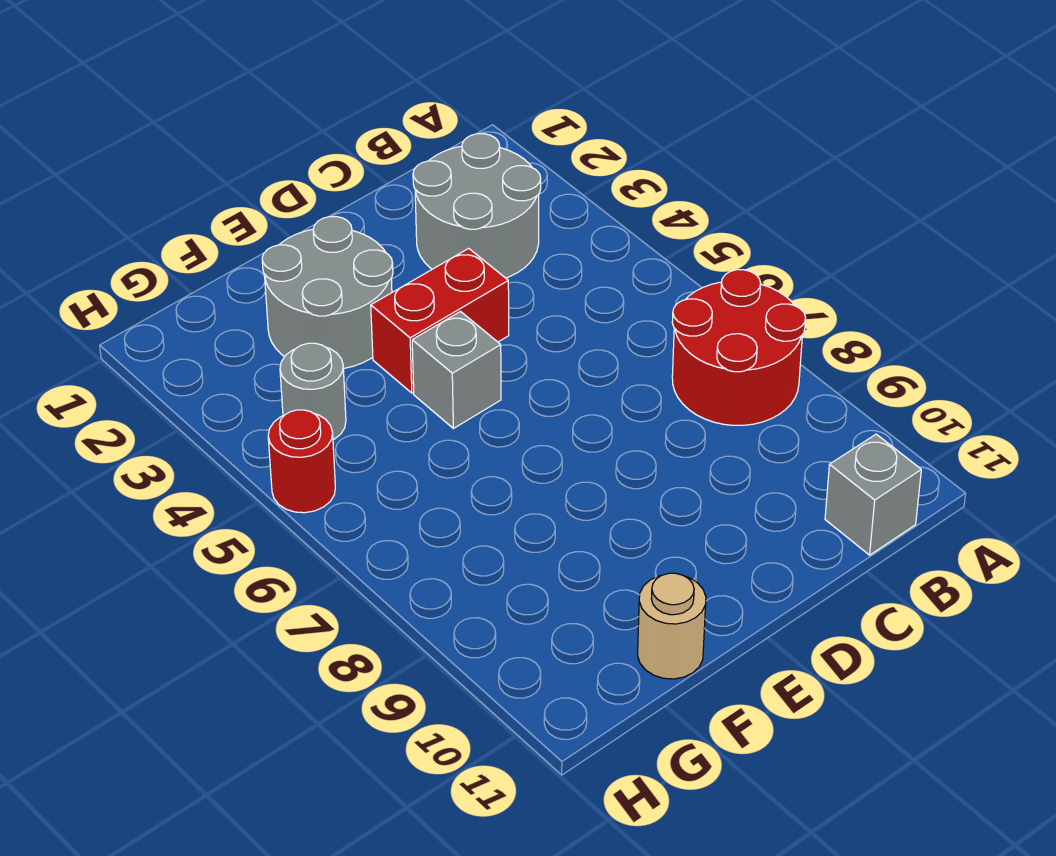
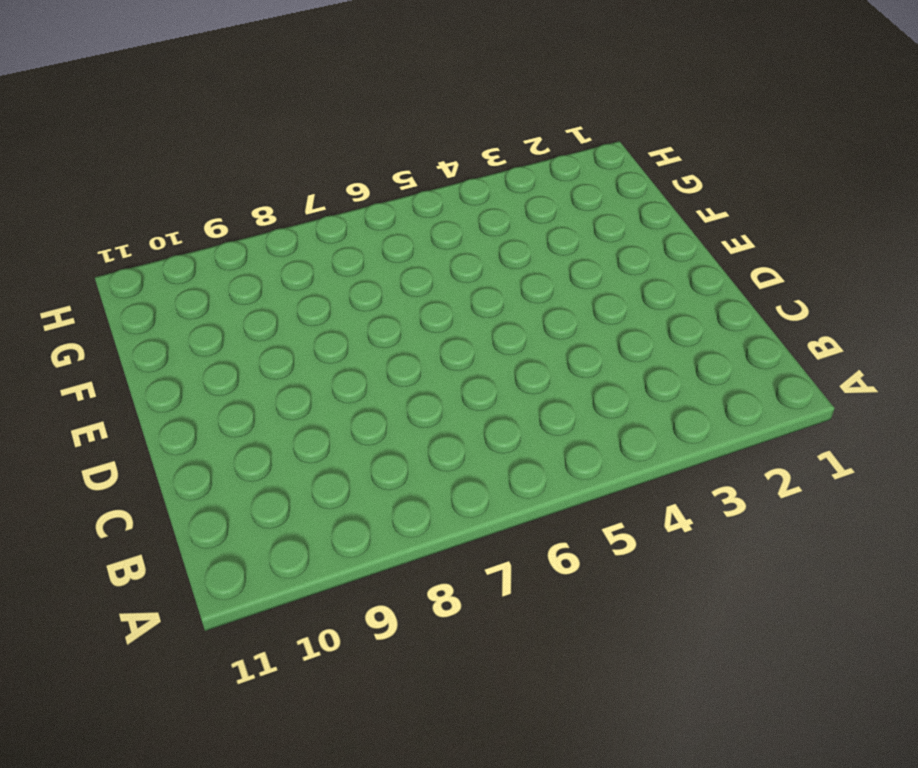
none -> red round brick A7:B8 level 1
none -> grey round brick B2:C3 level 1

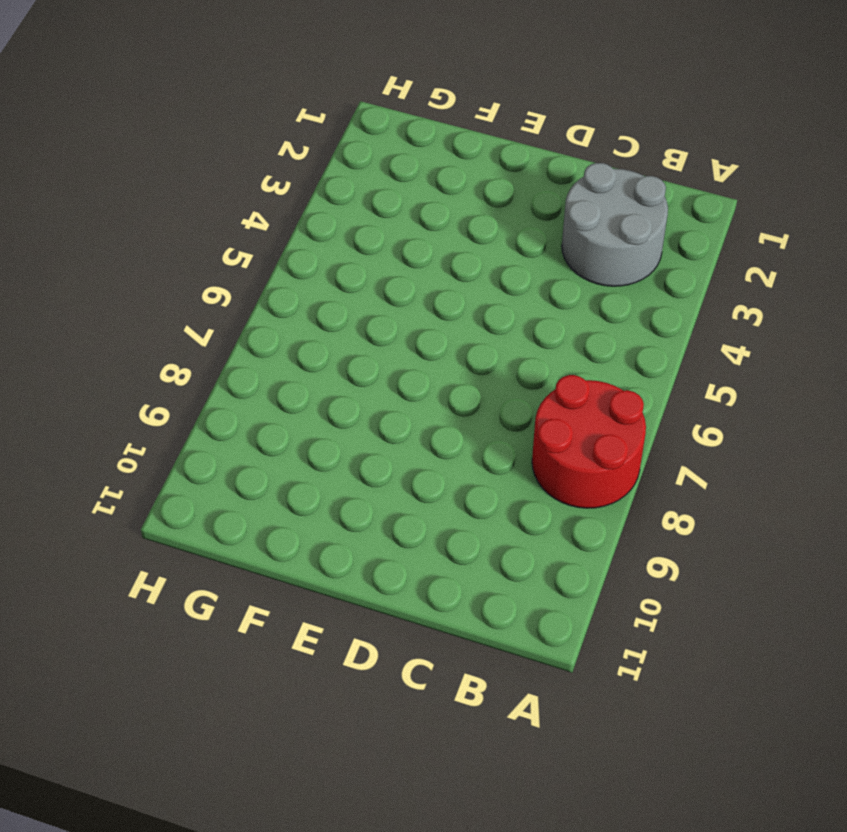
none -> grey brick B11 level 1
none -> red brick D4:E4 level 1

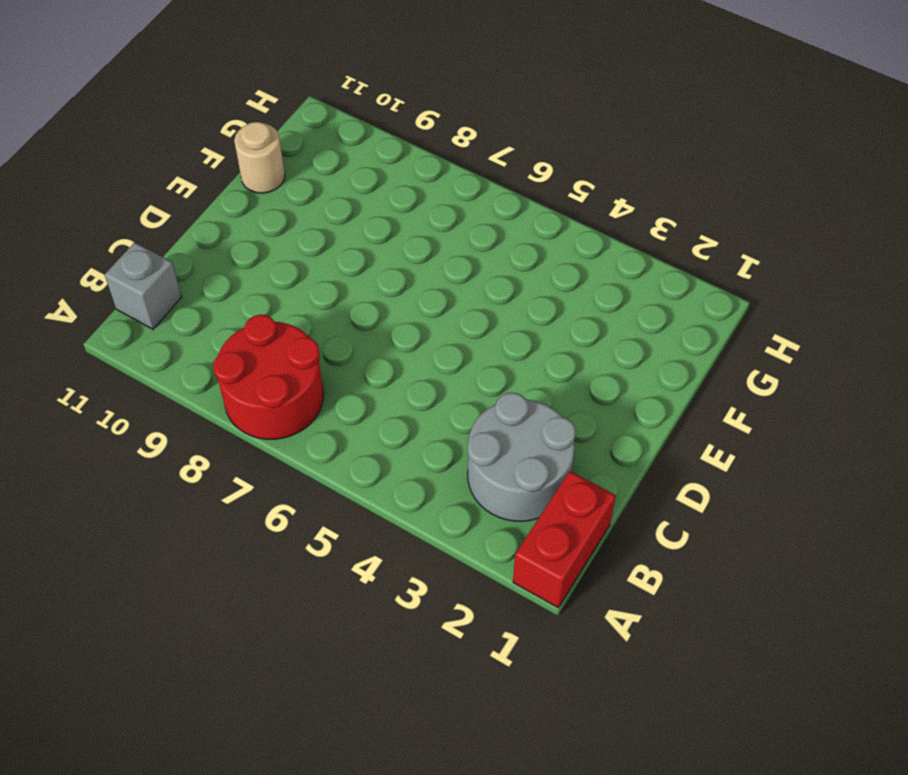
red brick A1:B1 level 1 -> red brick D4:E4 level 1
none -> grey round brick E2:F3 level 1
none -> grey brick E5 level 1

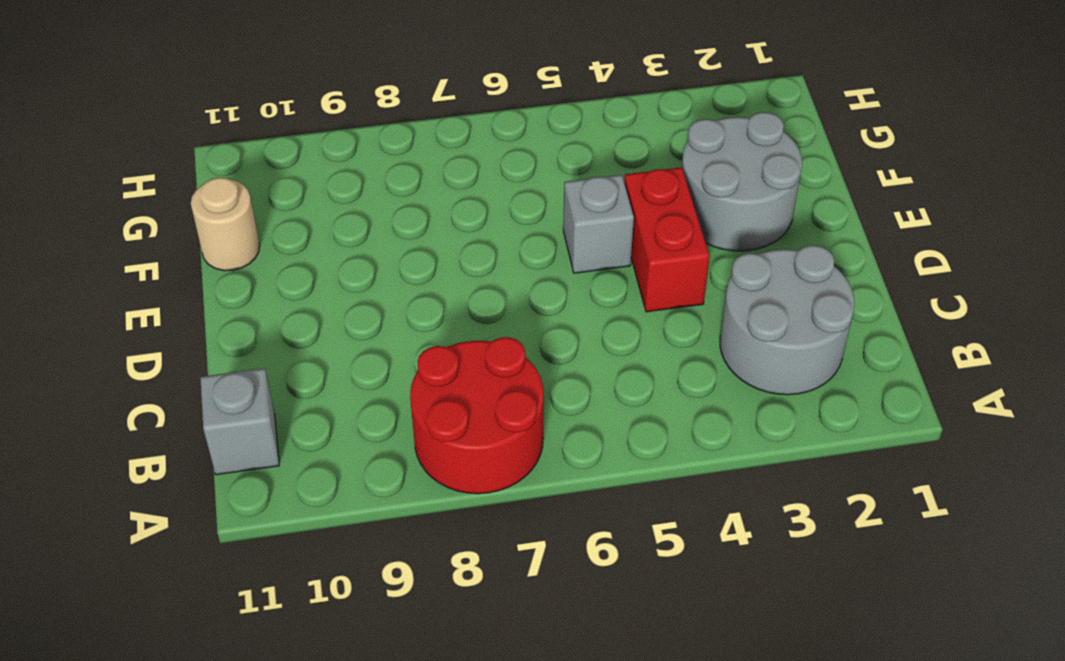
none -> grey round brick G4 level 1
none -> red round brick H5 level 1

